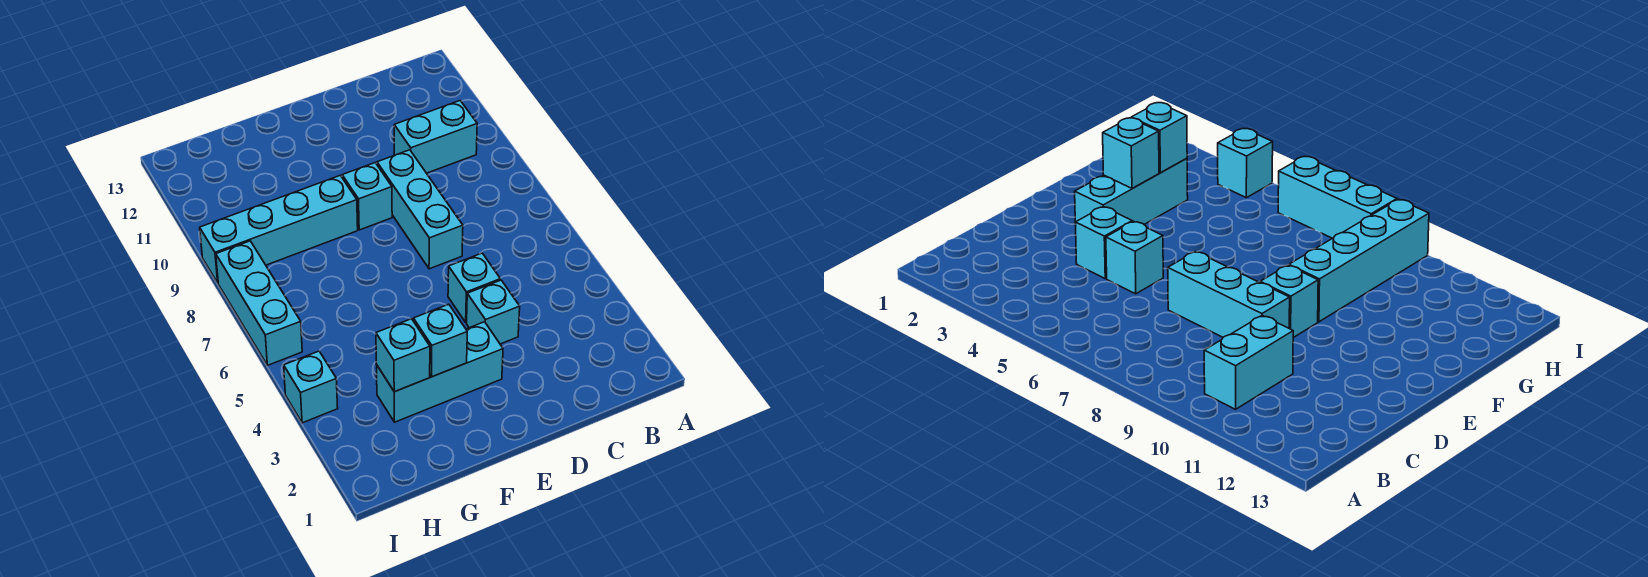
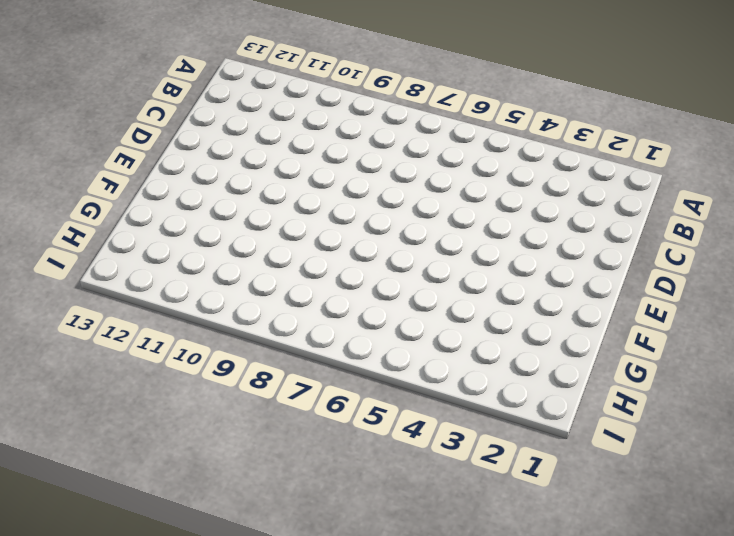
none -> cyan brick B10:C10 level 1
none -> cyan brick D4 level 1

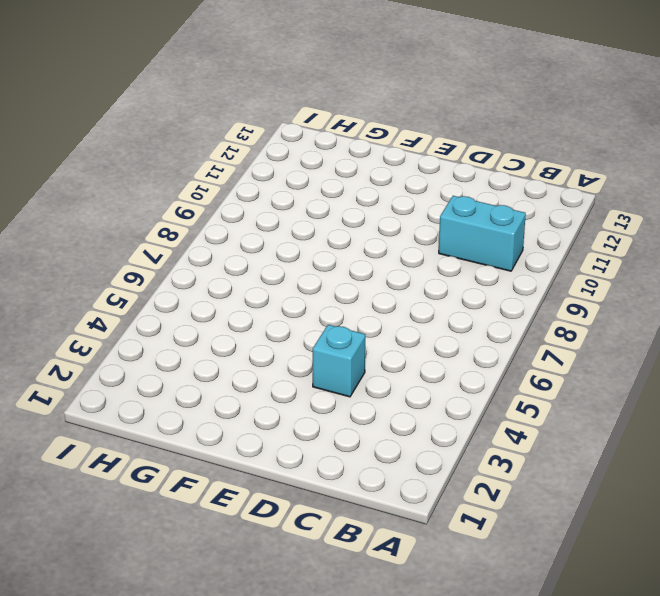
none -> cyan brick D5 level 1
none -> cyan brick D7:D9 level 1

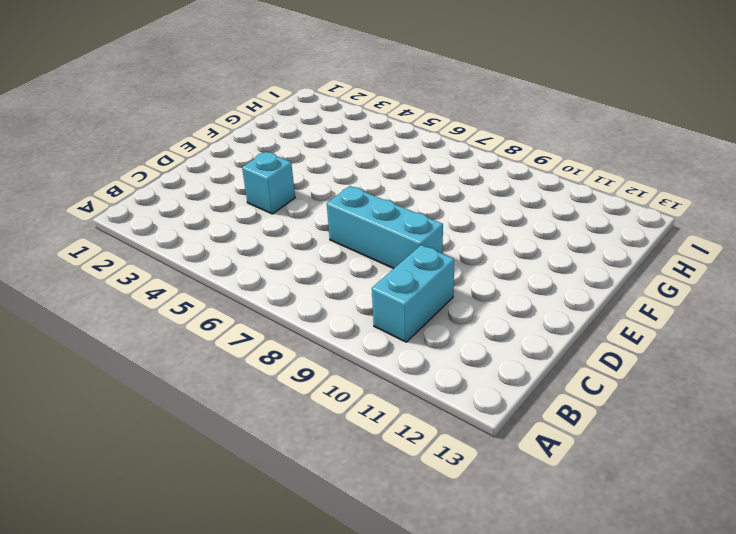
none -> cyan brick D5 level 1
none -> cyan brick E3:G3 level 1

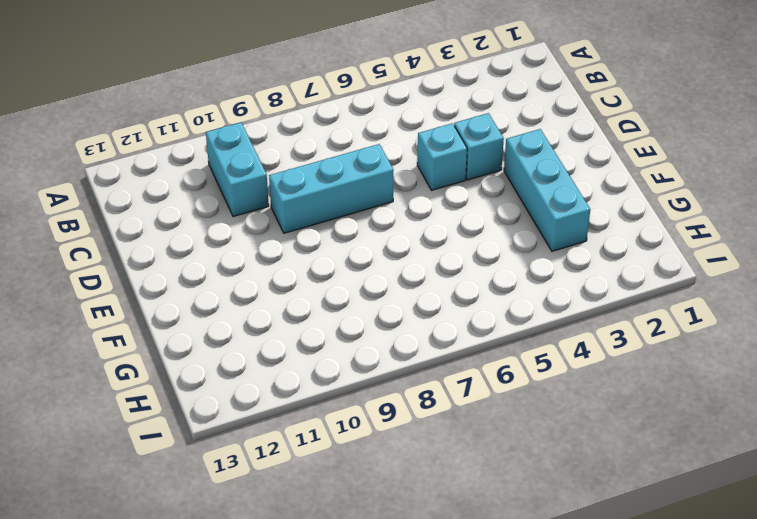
none -> cyan brick E9 level 1
none -> cyan brick F9:I9 level 1

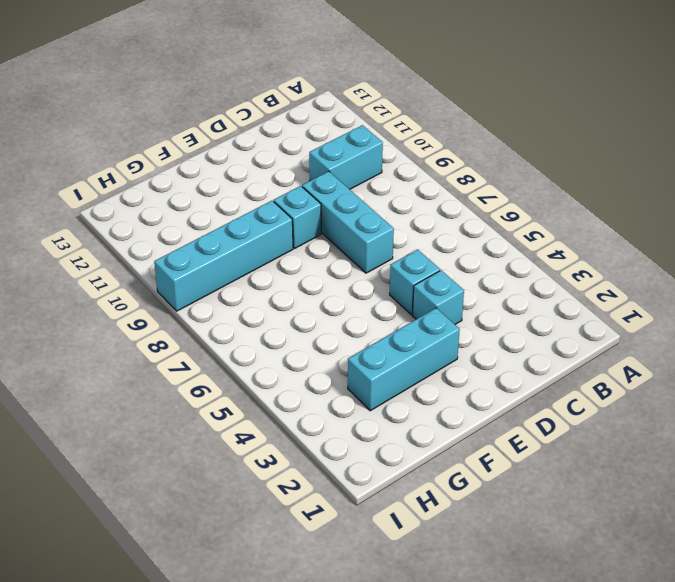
none -> cyan brick I4 level 1
none -> cyan brick I6:I8 level 1

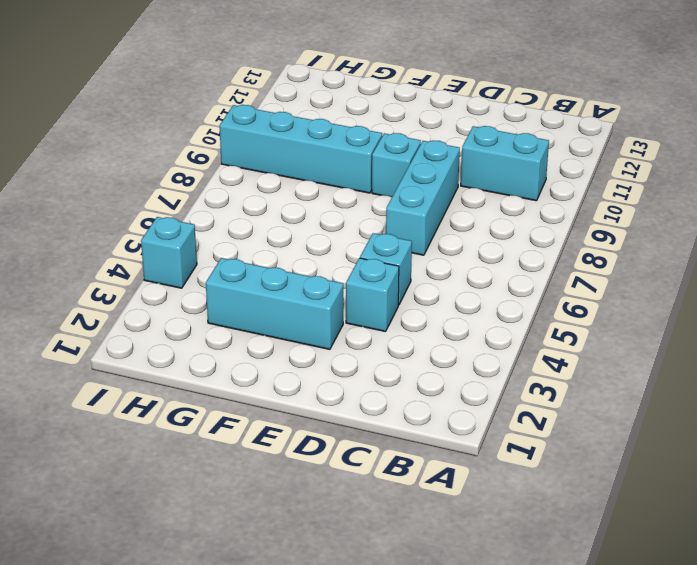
none -> cyan brick I6:I8 level 1
none -> cyan brick F3 level 2

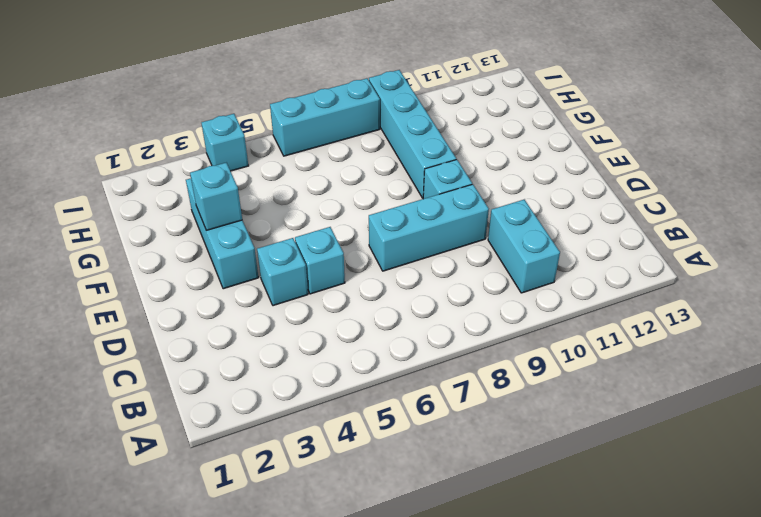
none -> cyan brick G3 level 2

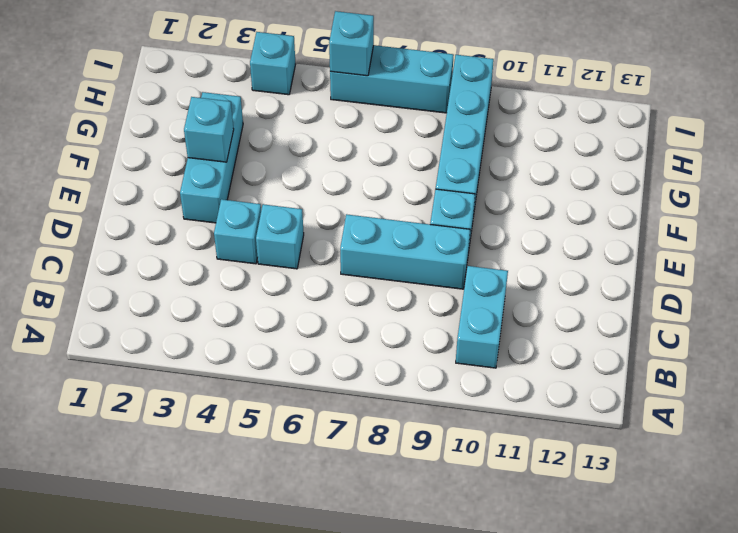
cyan brick I6 level 2 -> cyan brick G3 level 2

